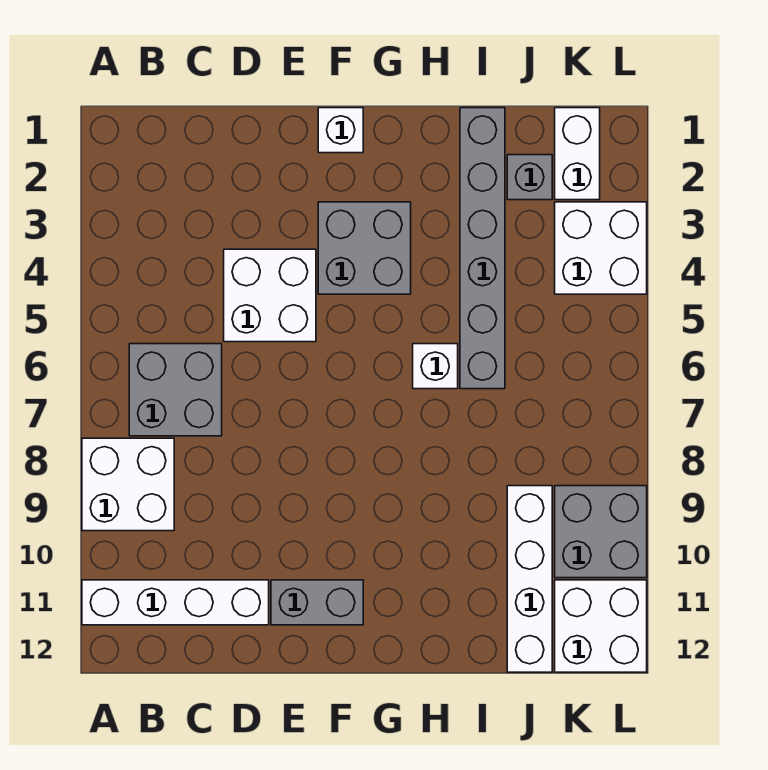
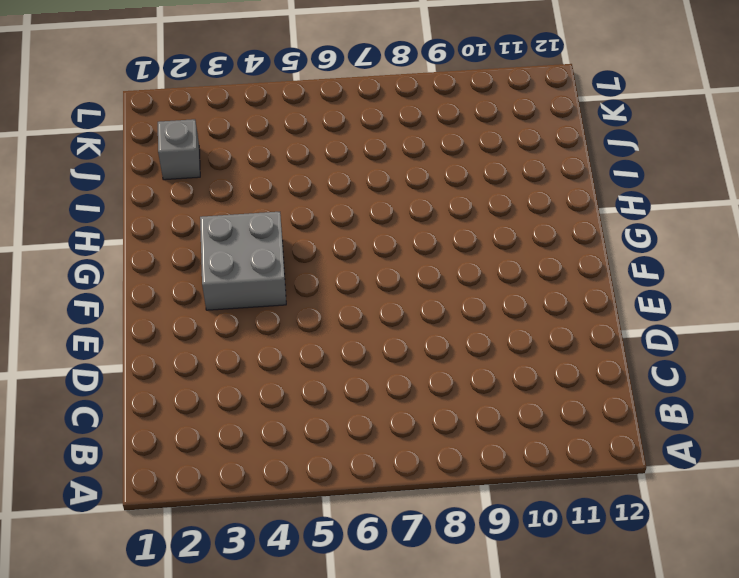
none -> white brick A8:B9 level 1
none -> white brick A11:D11 level 1
none -> grey brick B6:C7 level 1

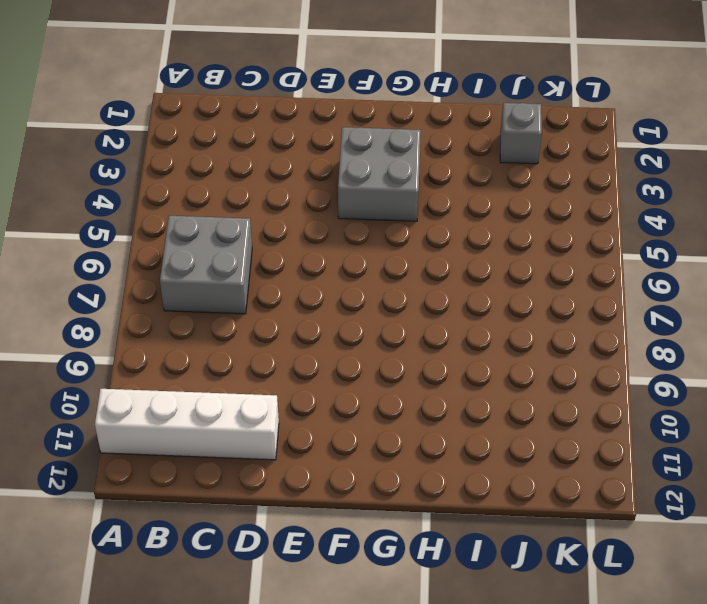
none -> white brick A8:B9 level 1
none -> white brick D4:E5 level 1
none -> grey brick E11:F11 level 1

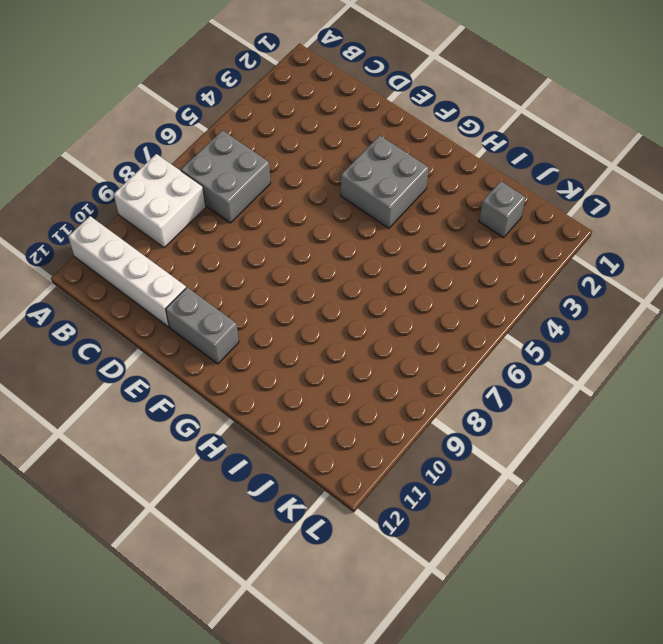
none -> white brick D4:E5 level 1
none -> white brick F1 level 1
none -> white brick H6 level 1

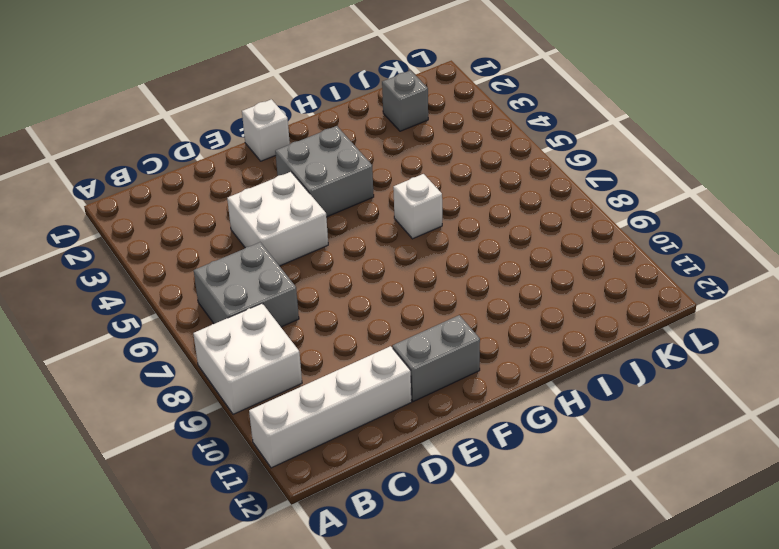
none -> grey brick I1:I6 level 1
none -> white brick J9:J12 level 1
none -> white brick K1:K2 level 1

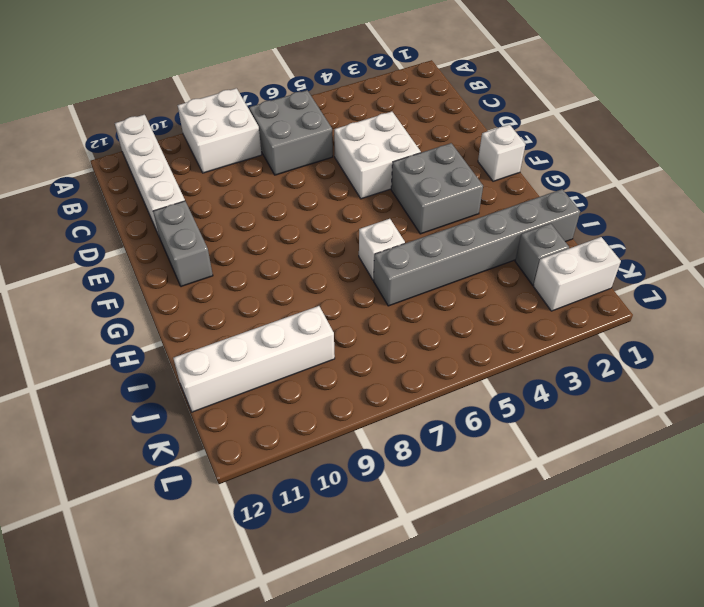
none -> white brick K3:L4 level 1
none -> grey brick K9:L10 level 1
none -> white brick K11:L12 level 1

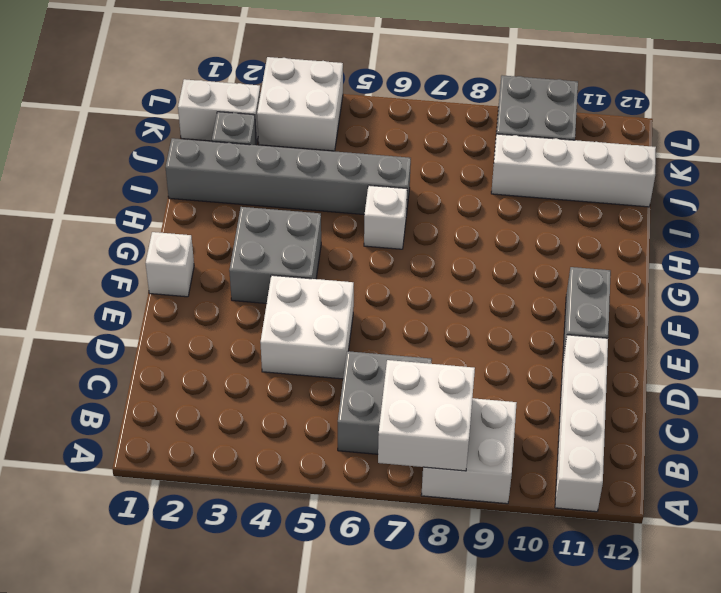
white brick A7:B8 level 2 -> white brick K11:L12 level 1

